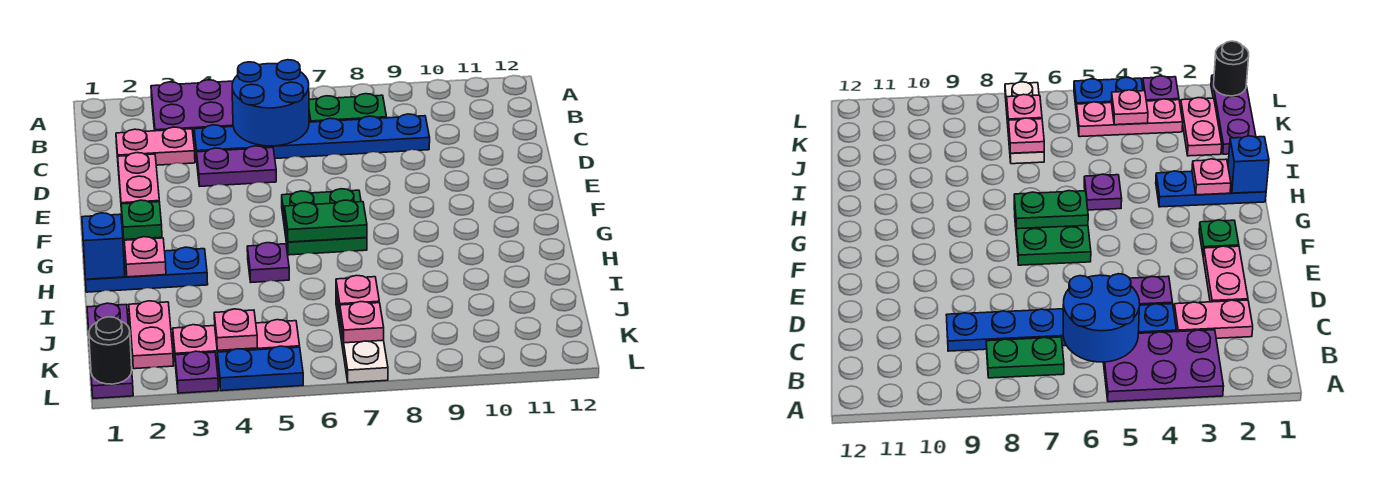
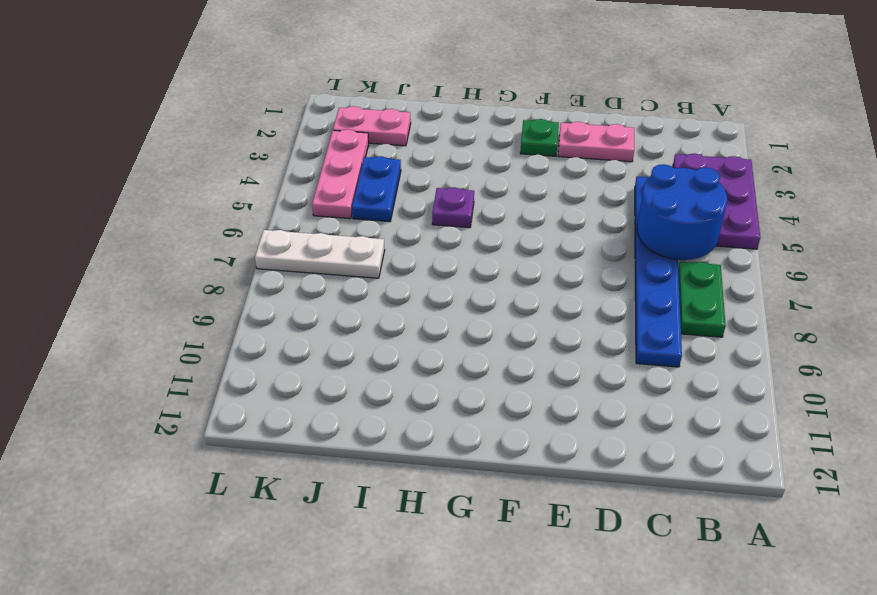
blue plate J4:J5 level 1 -> blue plate L4:L5 level 1
none -> pink plate C2:C3 level 1
none -> purple plate D4:D5 level 1
none -> green plate F6:G7 level 1

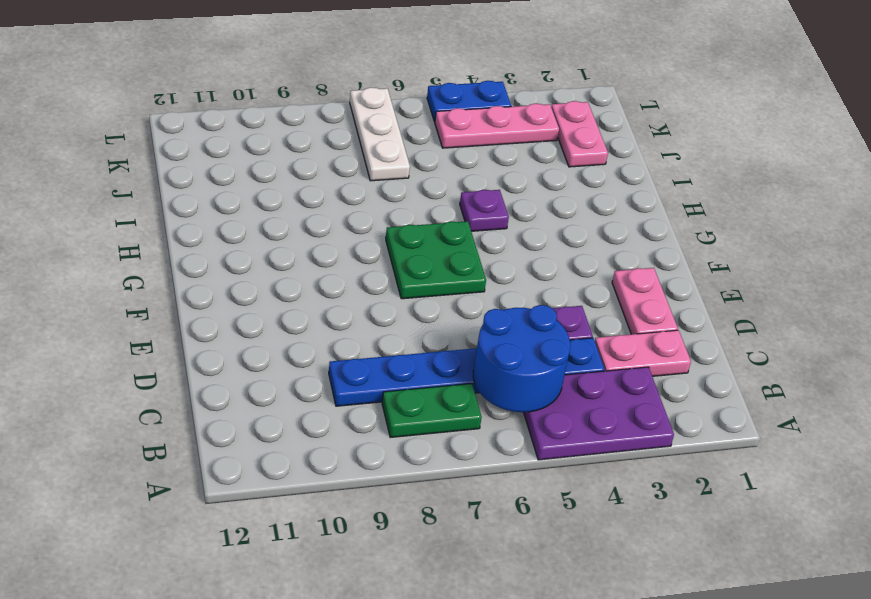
none -> green plate F2 level 1
none -> blue plate H1:H3 level 1
none -> purple plate J1:L1 level 1

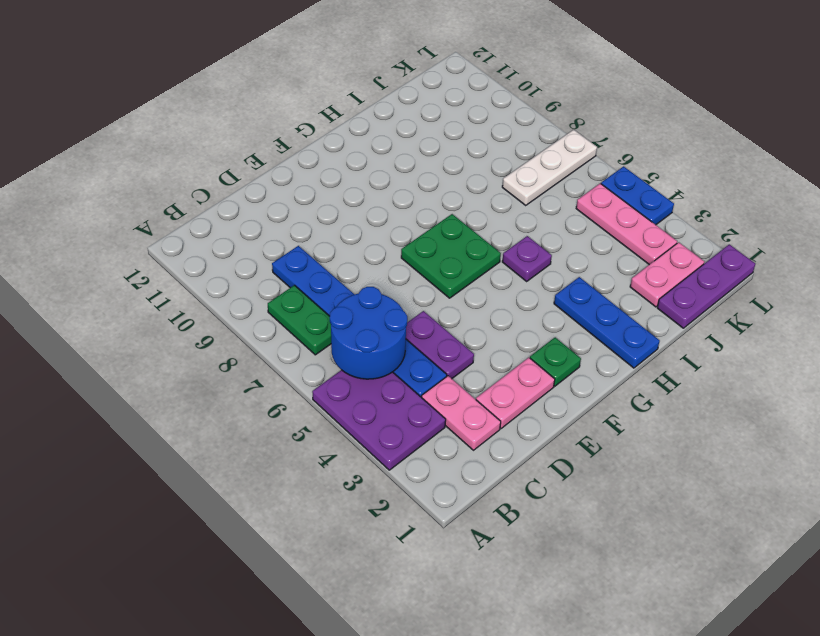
none -> purple plate L3 level 1
none -> green plate G6:G7 level 2
none -> blue brick H1 level 2

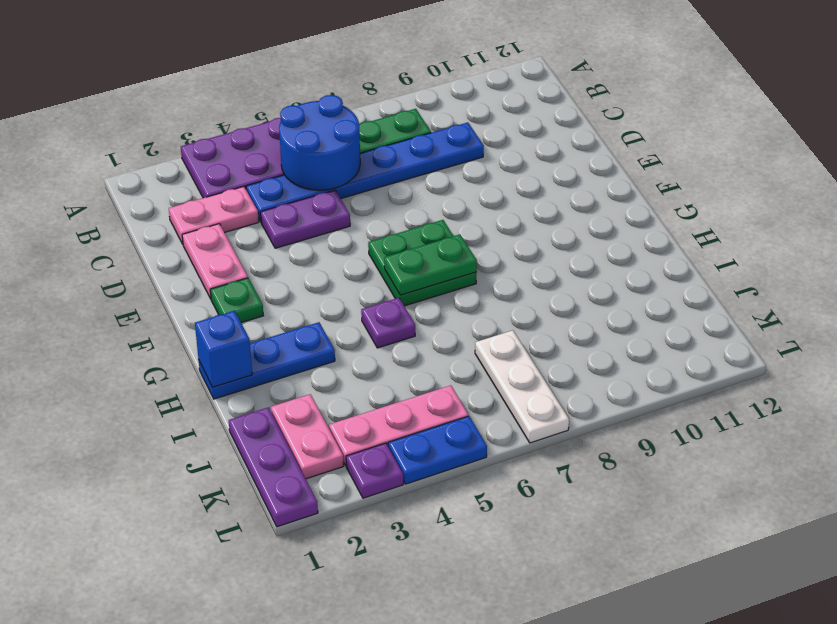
none -> pink plate H2 level 2
none -> pink plate J7 level 2
none -> pink plate K4 level 2

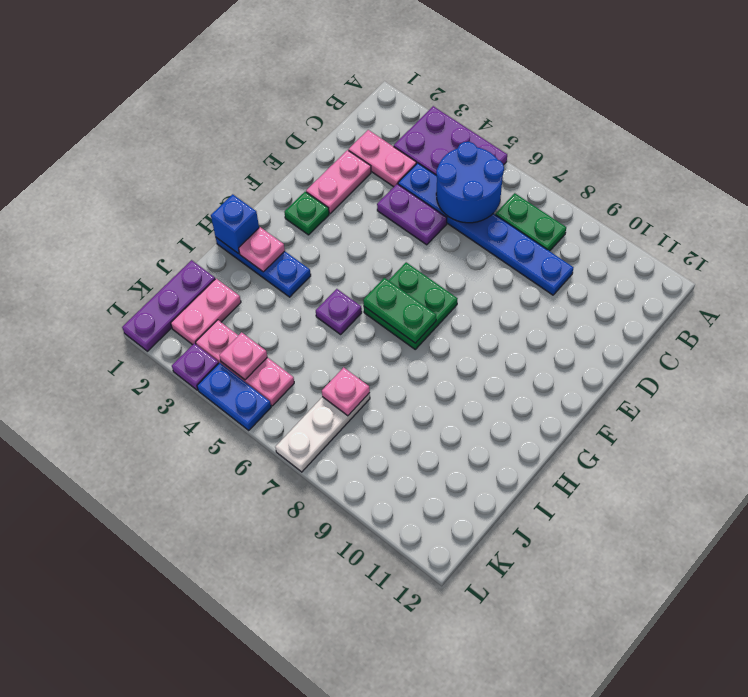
none -> pink plate K7 level 2
none -> black round brick L1 level 2

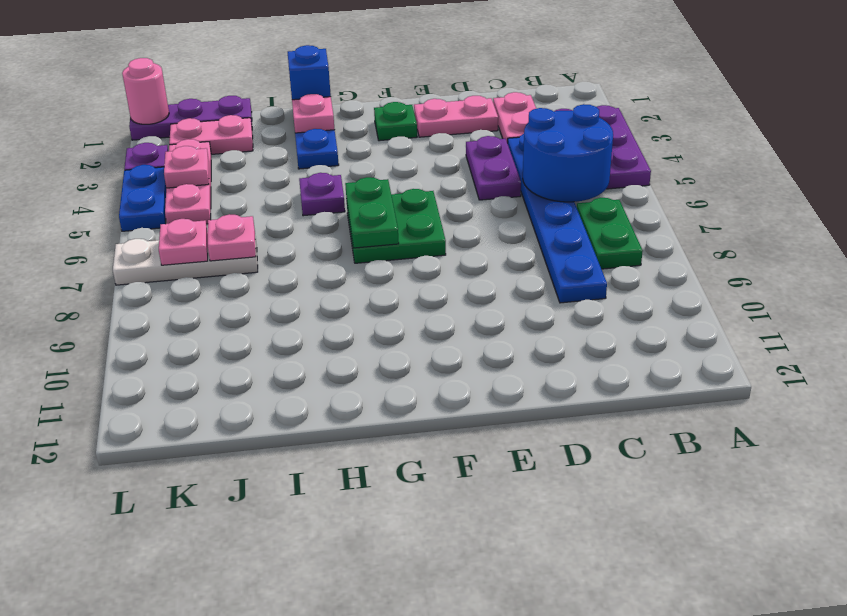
pink round brick L1 level 2 -> black round brick L1 level 2

